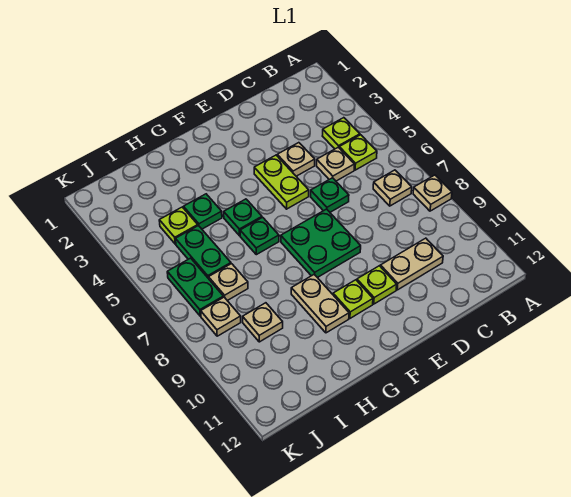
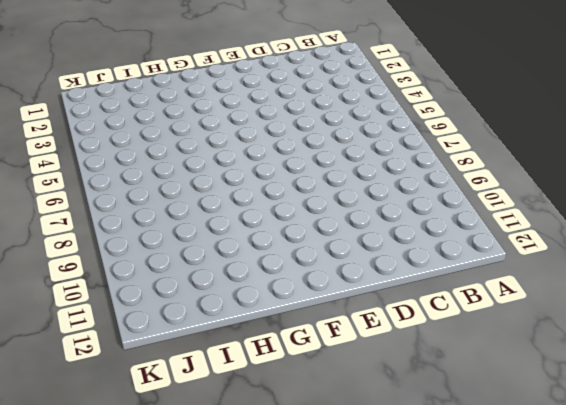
none -> tan plate A8 level 1
none -> lime plate B4 level 1
none -> lime plate B5 level 1

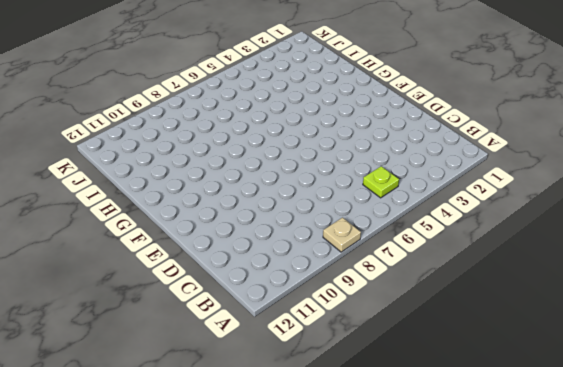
none -> lime plate B4 level 1
none -> tan plate B7 level 1
none -> tan plate C5 level 1

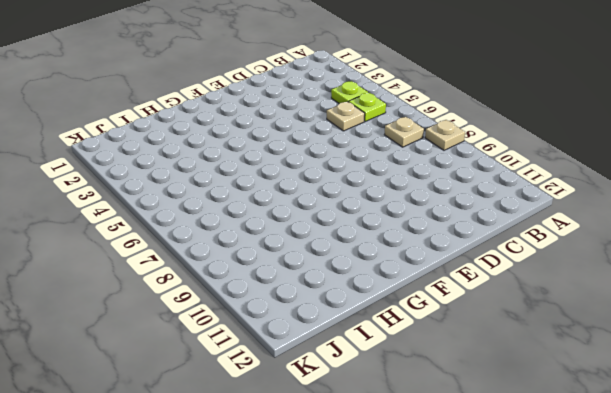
none -> tan plate C10:D10 level 1
none -> tan plate D4 level 1
none -> green plate D6 level 1

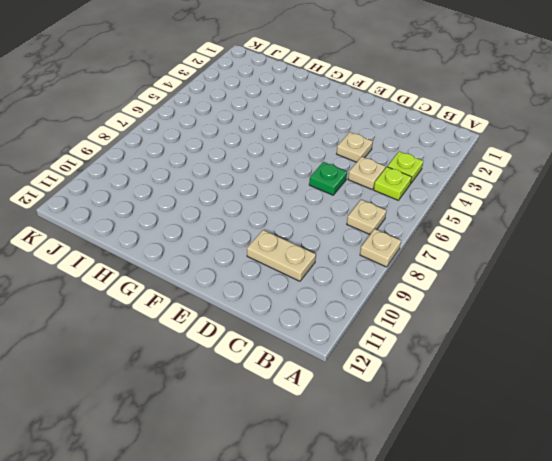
none -> lime plate E4:E5 level 1
none -> green plate E7:F8 level 1
none -> lime plate E10 level 1

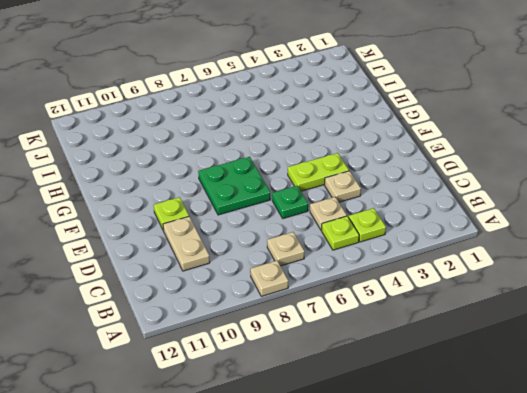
none -> lime plate F10 level 1
none -> green plate G5 level 1
none -> green plate G6 level 1

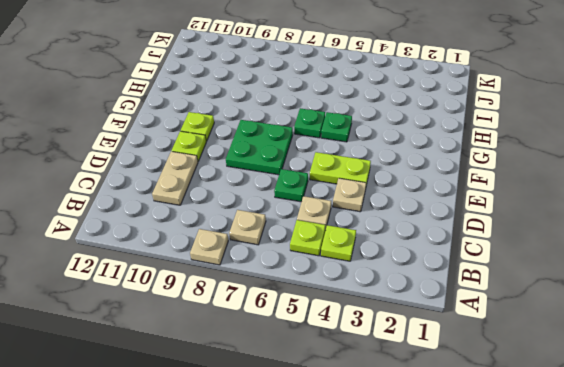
none -> tan plate G9:G10 level 1
none -> green plate H4 level 1
none -> lime plate I4 level 1

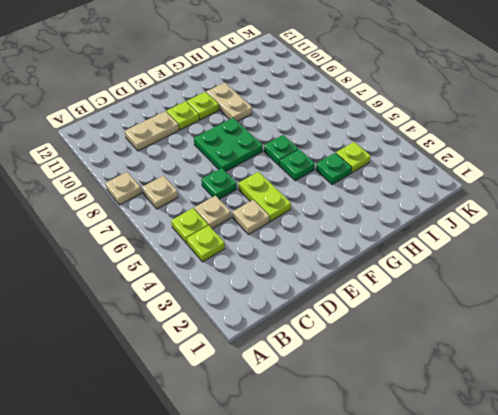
none -> green plate I5:I6 level 1
none -> tan plate I7 level 1
none -> tan plate I9 level 1

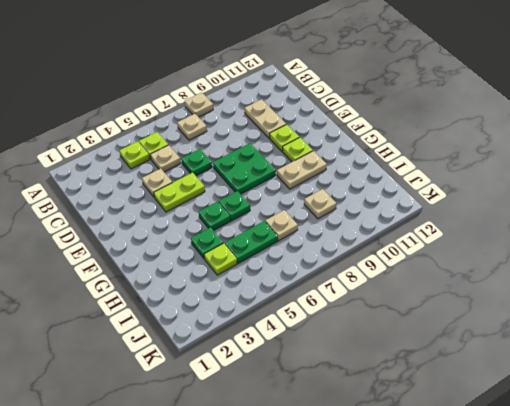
none -> green plate J6:J7 level 1
none -> tan plate J8 level 1

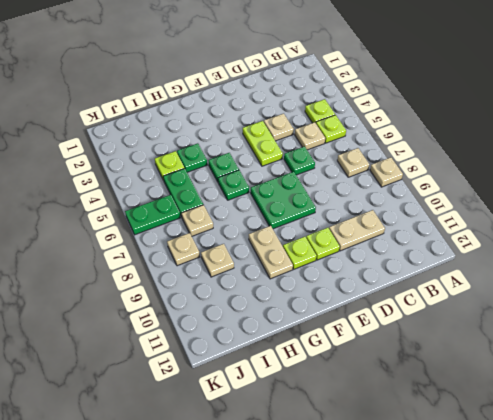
green plate J6:K6 level 1 -> green plate J6:J7 level 1

